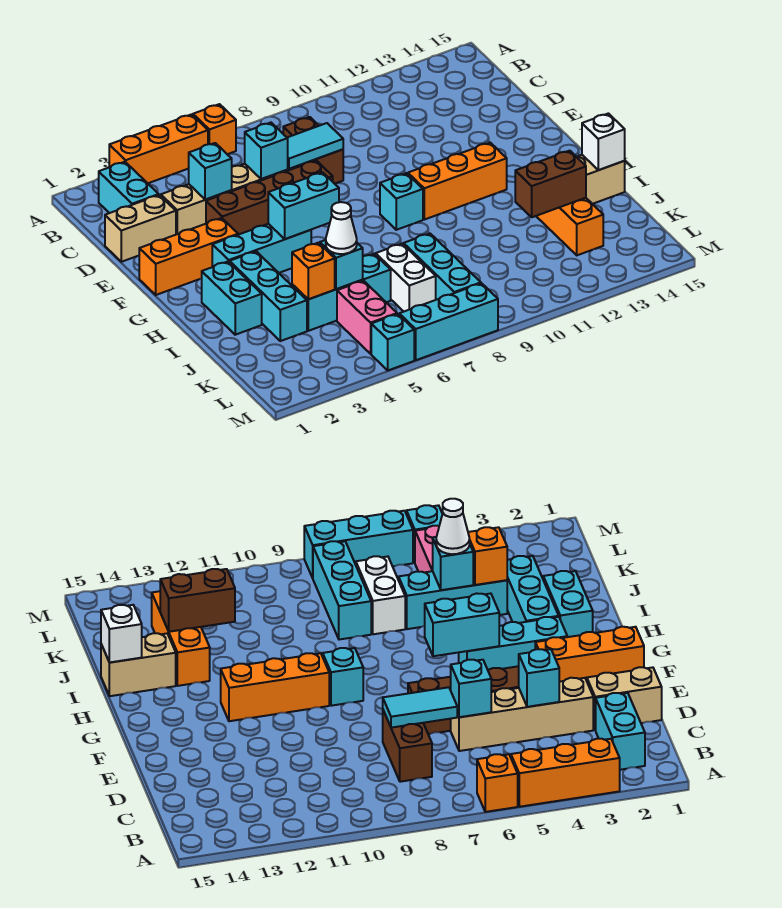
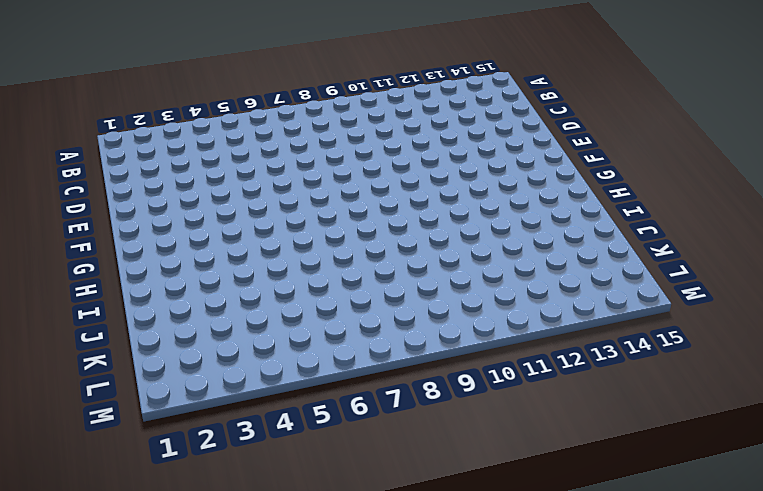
none -> orange brick A3:A5 level 1
none -> orange brick A6 level 1
none -> cyan brick B2:C2 level 1
none -> brown brick C8:D8 level 1

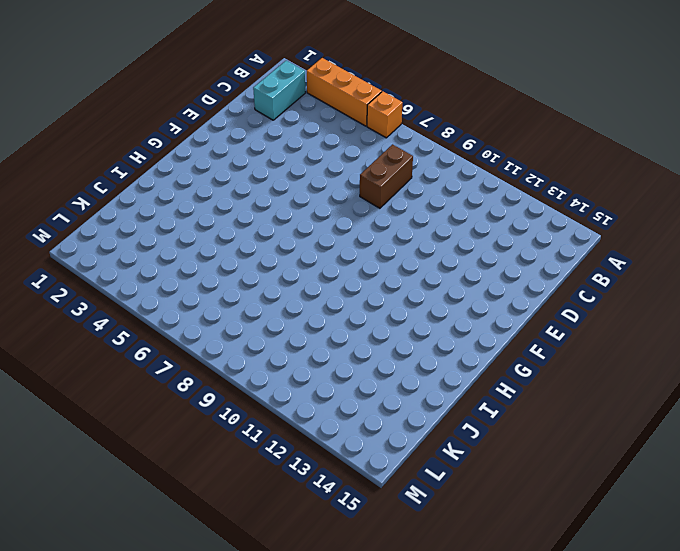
none -> tan brick D1:D2 level 1
none -> tan brick D3:D6 level 1
none -> brown brick E4:E7 level 1
none -> orange brick F1:F3 level 1

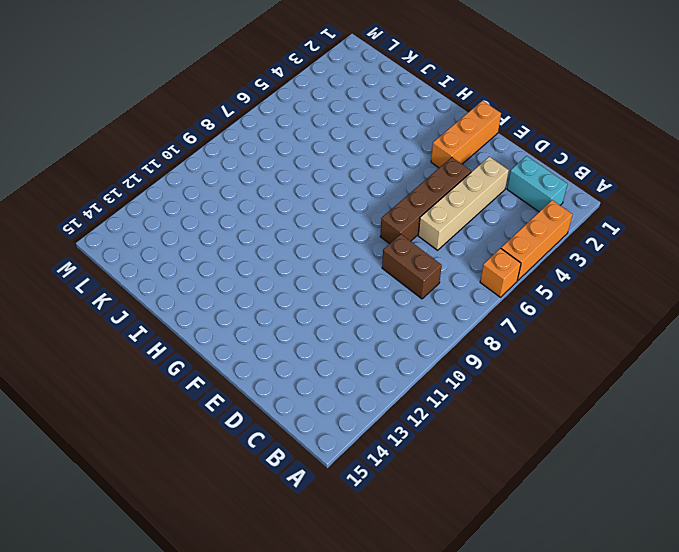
none -> tan brick D1:D2 level 1
none -> cyan brick G3:G5 level 1
none -> cyan brick G9 level 1
none -> orange brick G10:G12 level 1

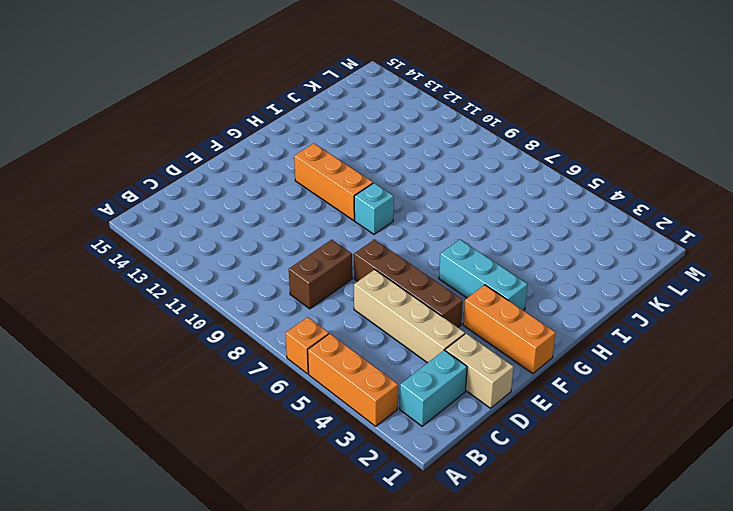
none -> cyan brick H2:I2 level 1
none -> cyan brick H3:J3 level 1
none -> orange brick I13:K13 level 1
none -> tan brick I14:I15 level 1

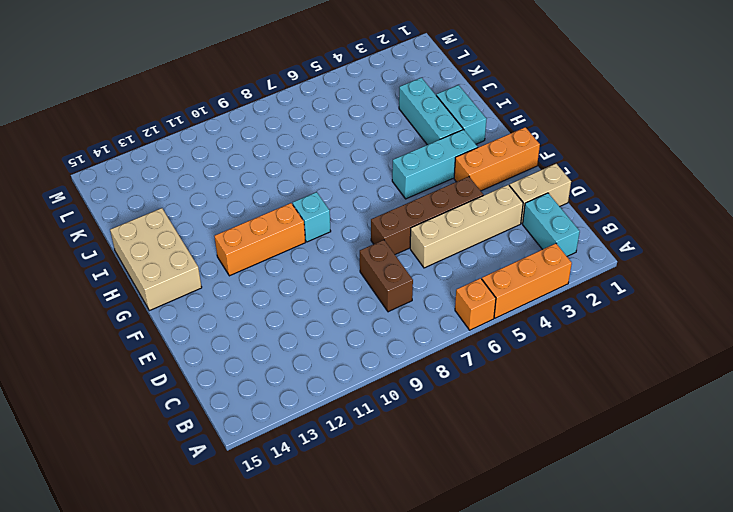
tan brick G14:I15 level 1 -> tan brick I14:I15 level 1
none -> orange brick I13:K13 level 1
none -> cyan brick J4:J6 level 1
none -> white brick J7:K7 level 1
none -> cyan brick J8:L8 level 1

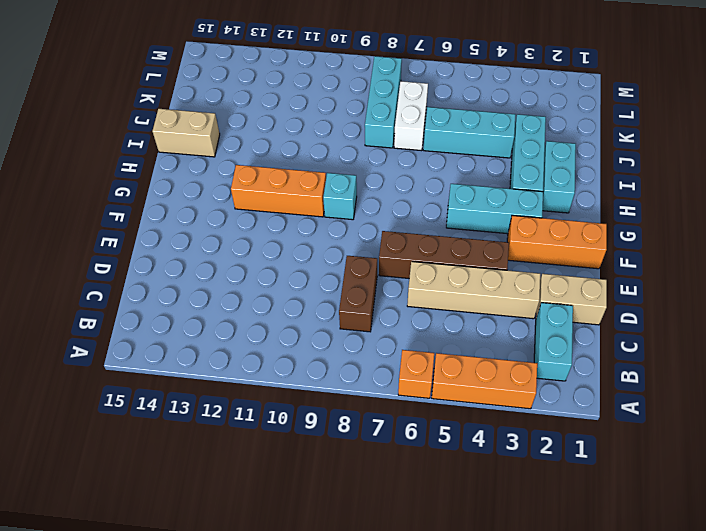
none -> orange brick I13:K13 level 1
none -> pink brick K5:L5 level 1
none -> cyan brick M5 level 1
none -> cyan brick M6:M8 level 1

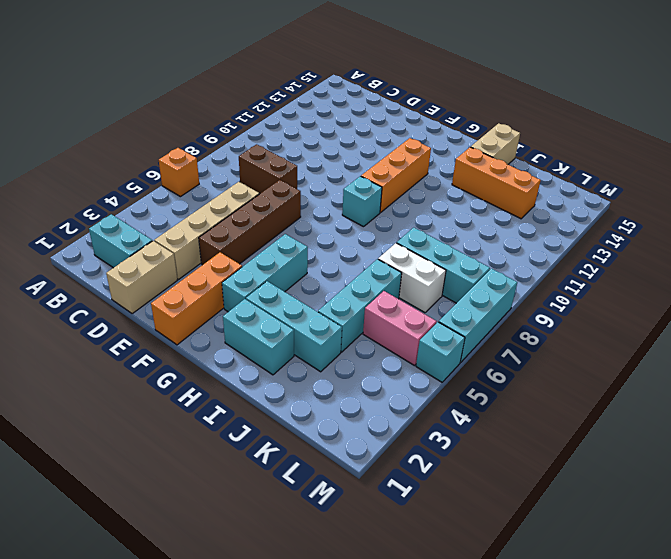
none -> orange brick A3:A5 level 1
none -> cyan brick D4 level 2
none -> cyan brick D6 level 2
none -> cyan tile D7:D8 level 2

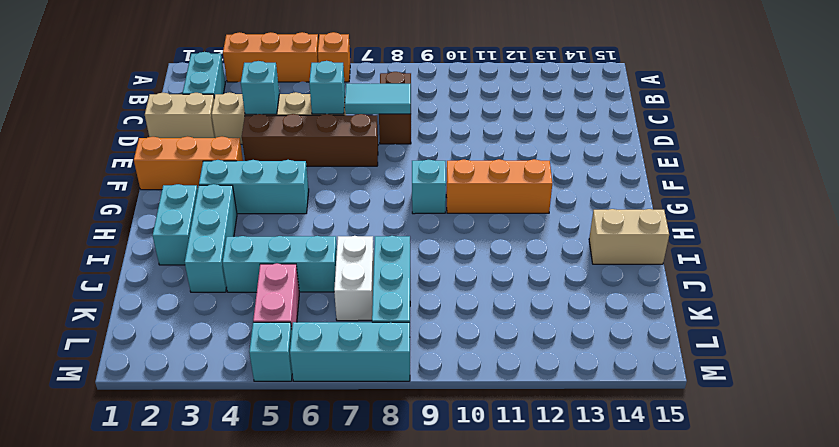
none -> orange brick I13:K13 level 1
none -> cyan brick G5:G6 level 2
none -> white brick I15 level 2
none -> orange brick J4 level 2

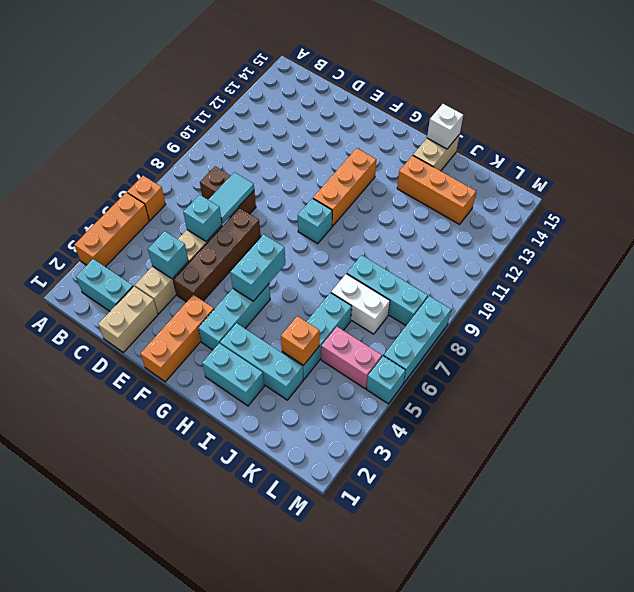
none -> cyan brick J5 level 2
none -> brown brick J12:J13 level 2
none -> white cone J5 level 3

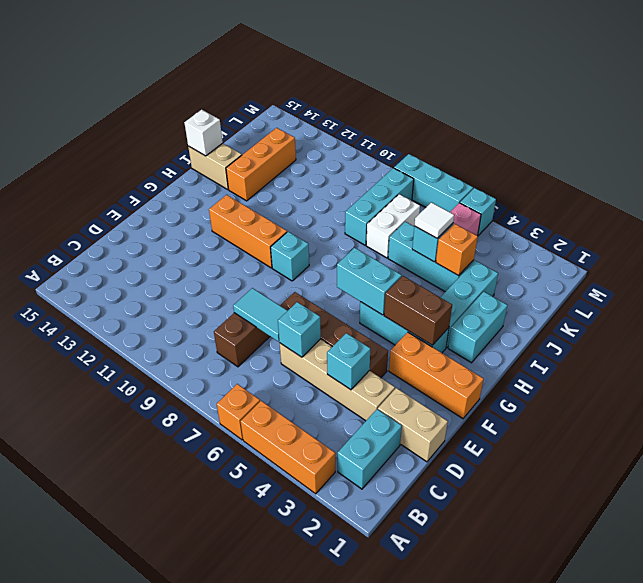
brown brick G3:G4 level 2 -> brown brick J12:J13 level 2
white tile J5 level 3 -> white cone J5 level 3

